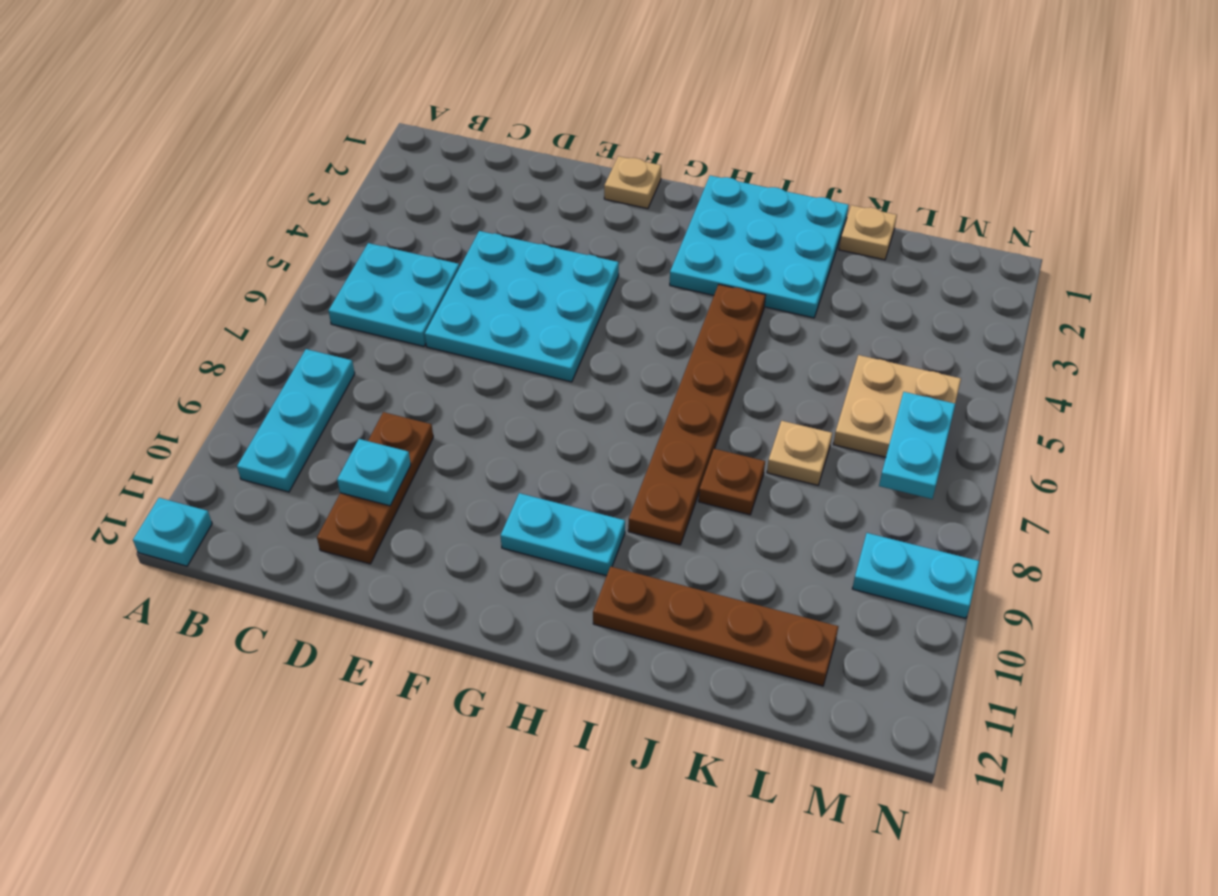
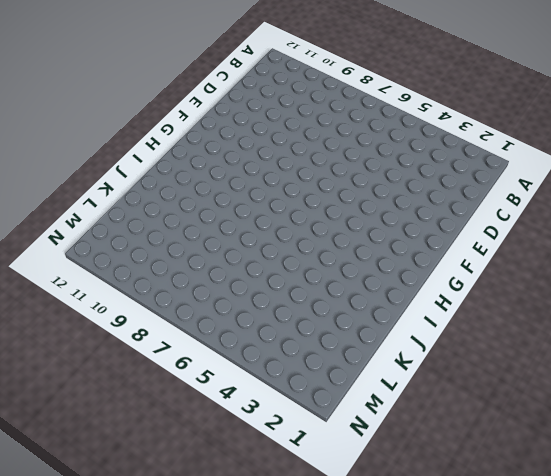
none -> cyan plate A12 level 1
none -> cyan plate B5:C6 level 1
none -> cyan plate B8:B10 level 1

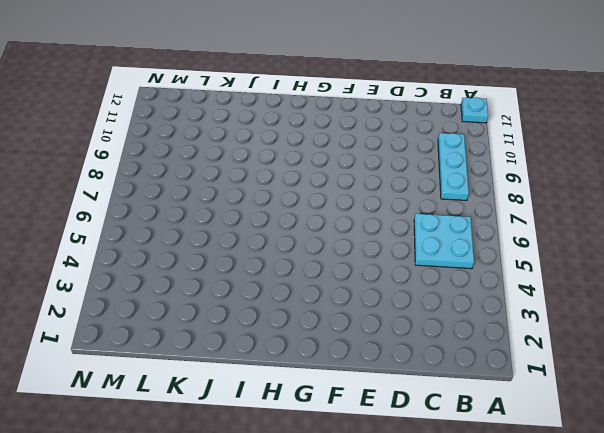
none -> cyan plate D4:F6 level 1
none -> brown plate D9:D11 level 1
none -> tan plate F1 level 1

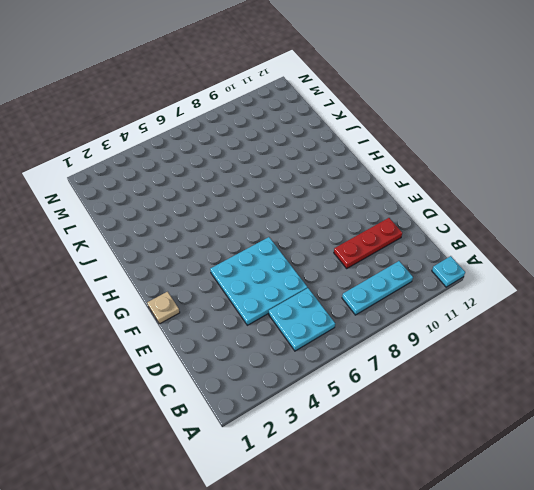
red plate D9:D11 level 1 -> brown plate D9:D11 level 1
none -> cyan plate G10:H10 level 1
none -> cyan plate H1:J3 level 1
none -> brown plate I4:I9 level 1

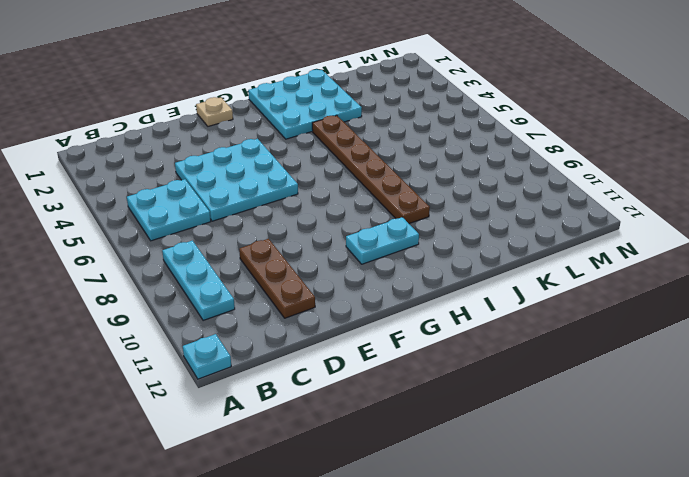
none -> brown plate I11:L11 level 1
none -> brown plate J8 level 1
none -> tan plate K1 level 1

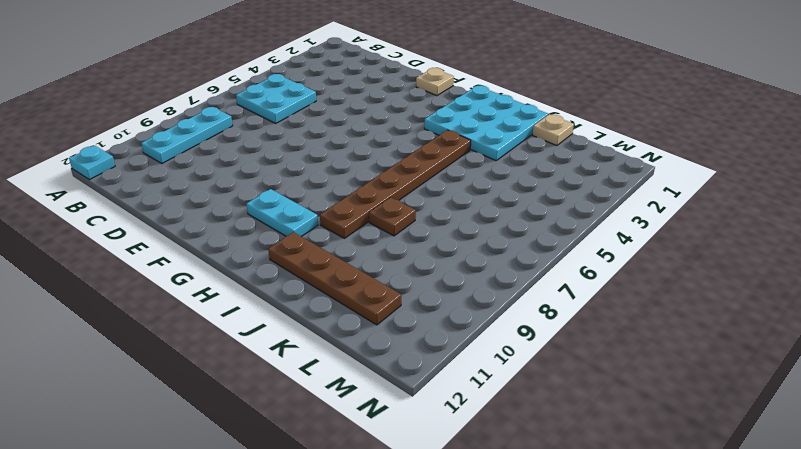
none -> cyan plate D4:F6 level 1
none -> brown plate D9:D11 level 1
none -> tan plate K7 level 1

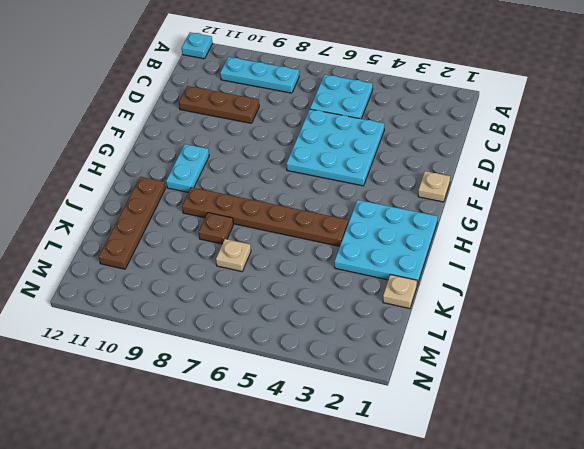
none -> tan plate L5:M6 level 1
none -> cyan plate M9:N9 level 1
none -> cyan plate D10 level 2

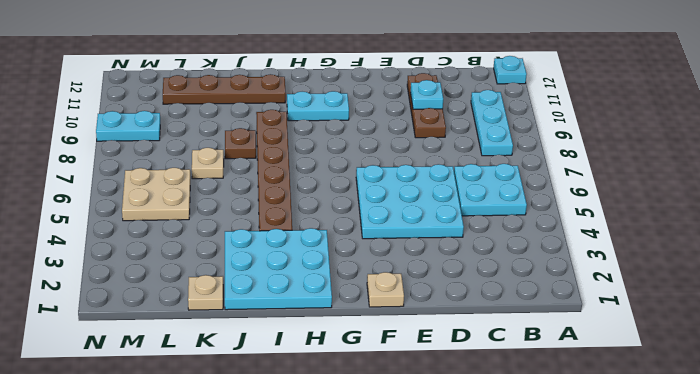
none -> cyan plate M6:M7 level 2

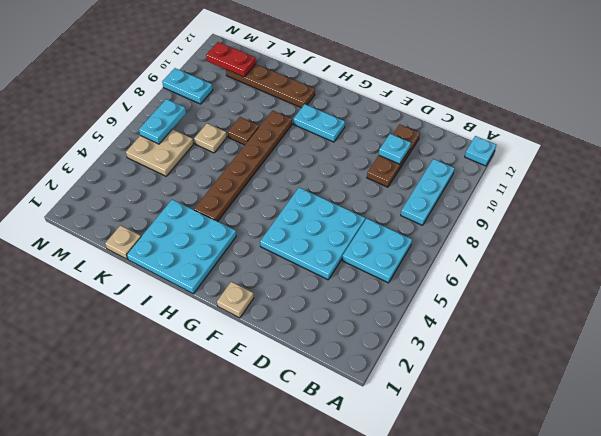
red plate L11:M11 level 2 -> none

